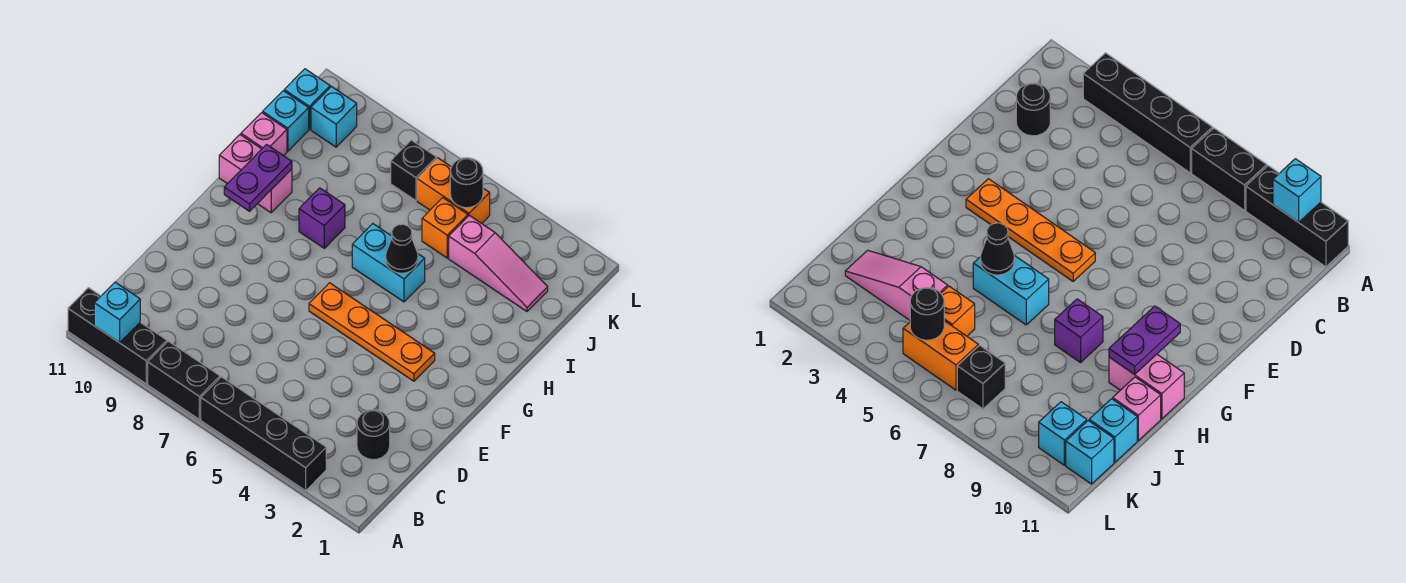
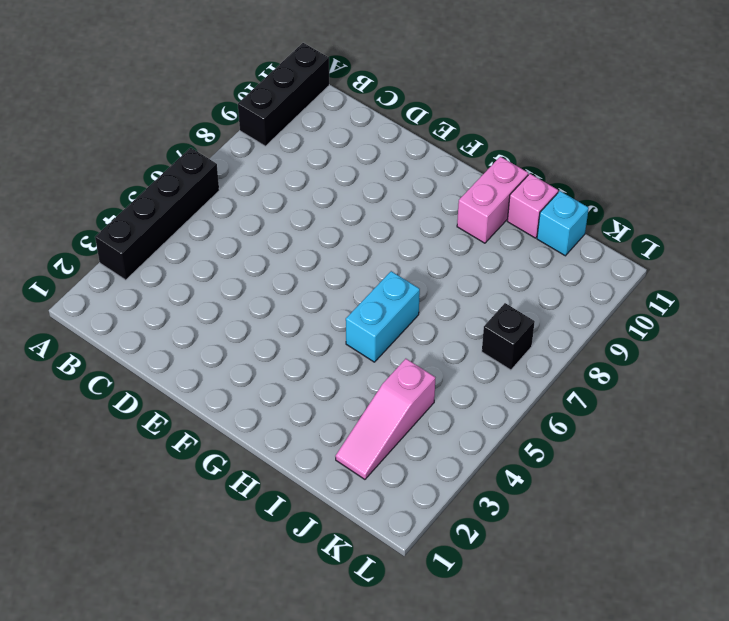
none -> black brick A7:A8 level 1
none -> black round brick C2 level 1
none -> orange plate F3:F6 level 1

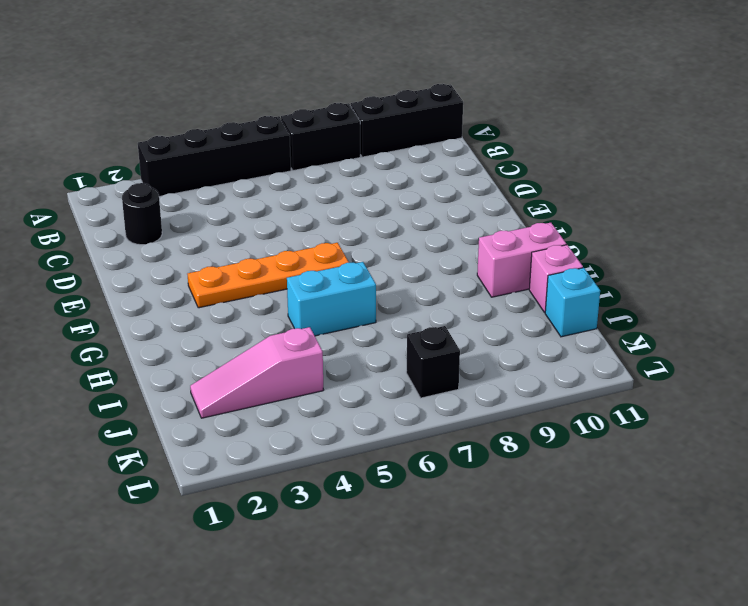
none -> purple brick H8 level 1
none -> orange brick J5 level 1
none -> orange brick K5:K6 level 1

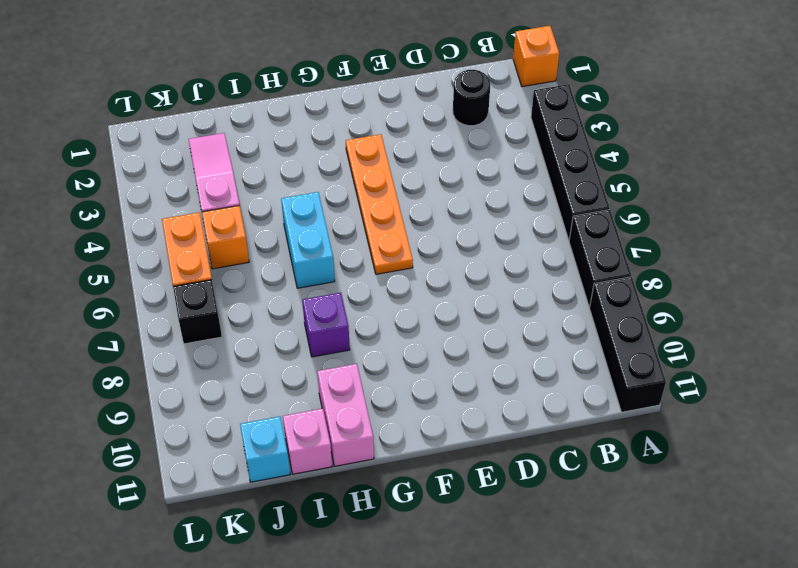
orange brick A1 level 1 -> none
none -> cyan brick K10 level 1
none -> cyan brick K11 level 1
none -> cyan brick A10 level 2

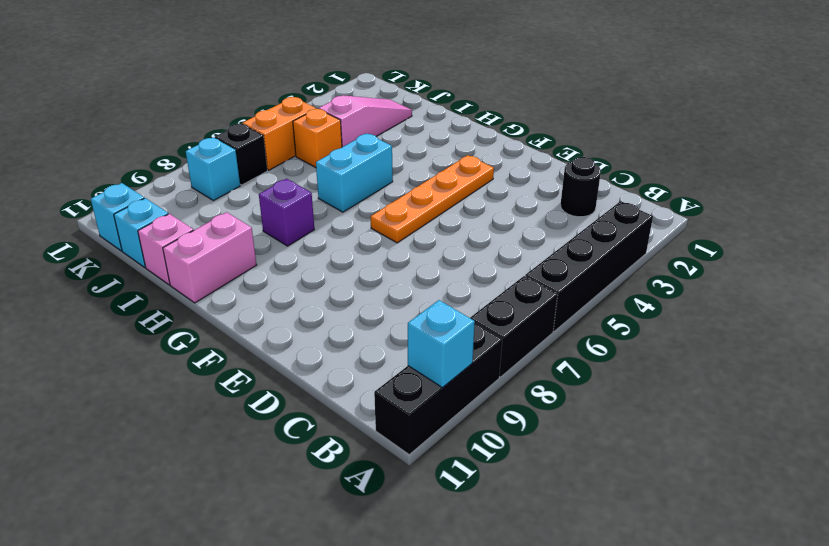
cyan brick K8 level 1 -> cyan brick K10 level 1
none -> purple plate G10:H10 level 2
none -> black cone H5 level 2
none -> black round brick K5 level 2

